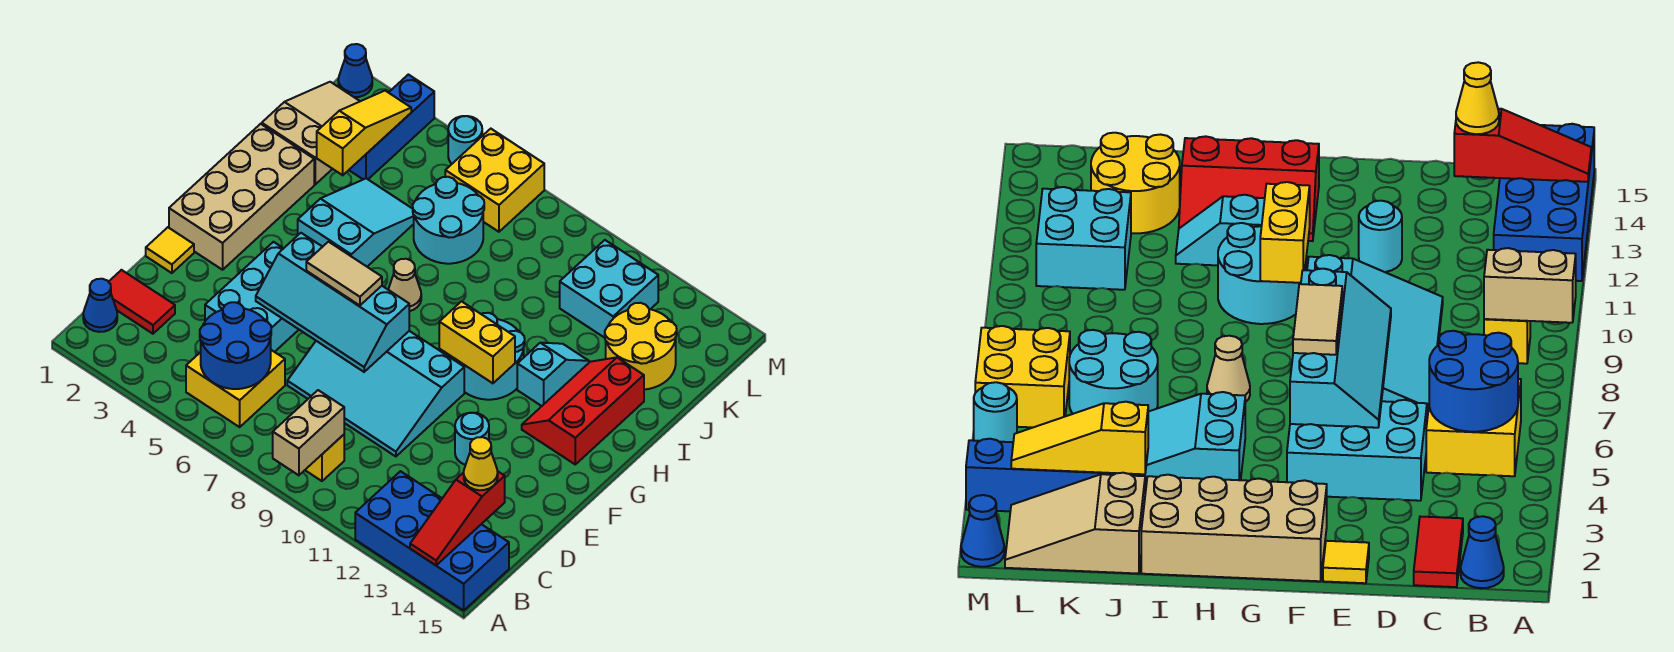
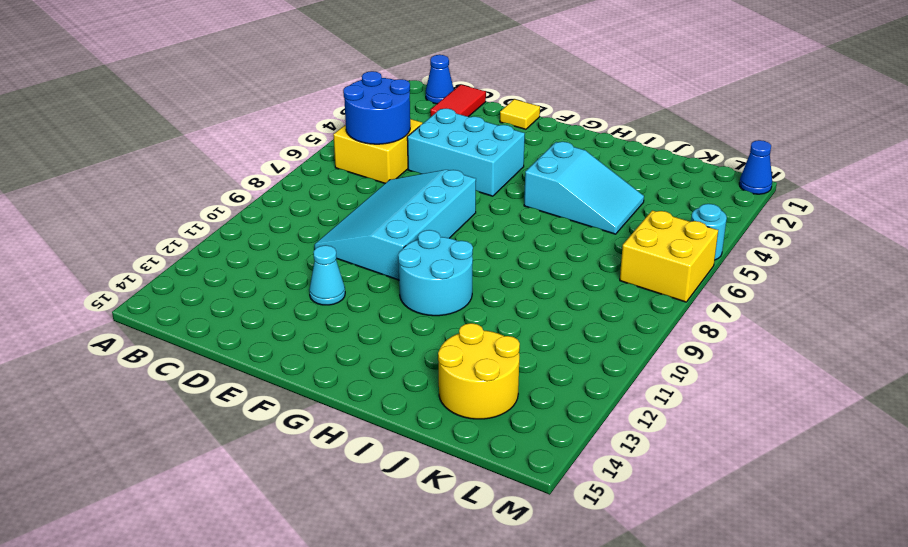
cyan cone E12 level 1 -> cyan round brick E12 level 1
none -> blue brick A12:B15 level 1
none -> yellow brick B9 level 1
none -> tan brick F1:I2 level 1
none -> red slope G13:I14 level 1 top 14

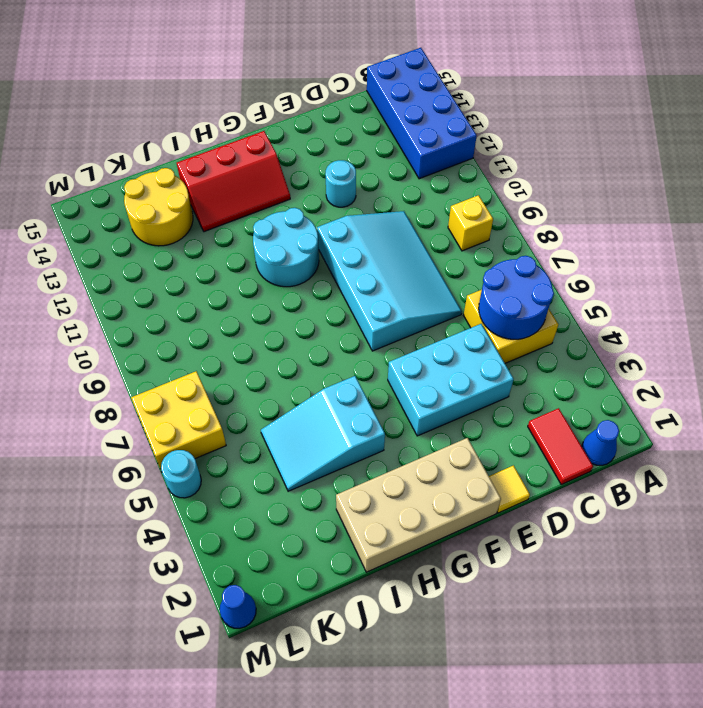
none -> tan cone H7 level 1
none -> cyan slope H12:I12 level 1 top H
none -> tan slope J1:L2 level 1 top J
none -> cyan round brick J6:K7 level 1

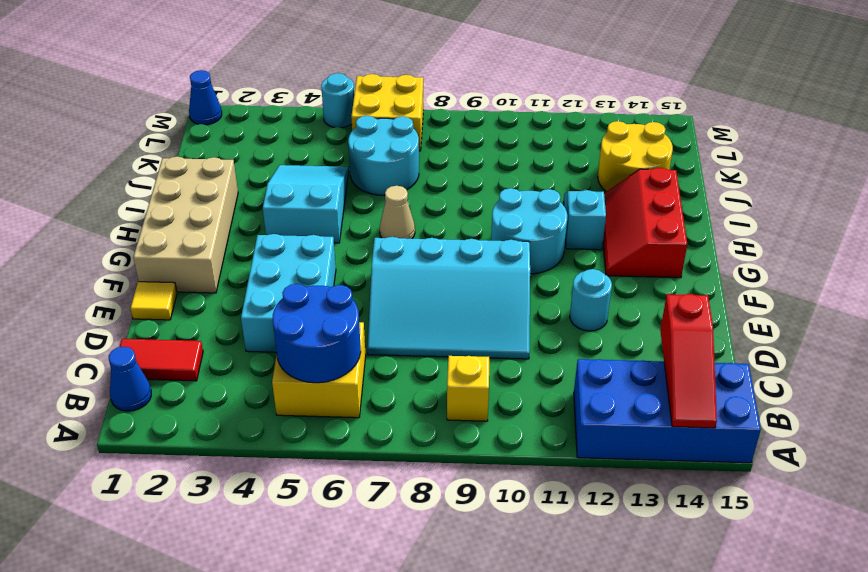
none -> tan slope J1:L2 level 1 top J
none -> blue brick K3:M3 level 1
none -> cyan brick K11:L12 level 1
none -> tan brick A9:B9 level 2

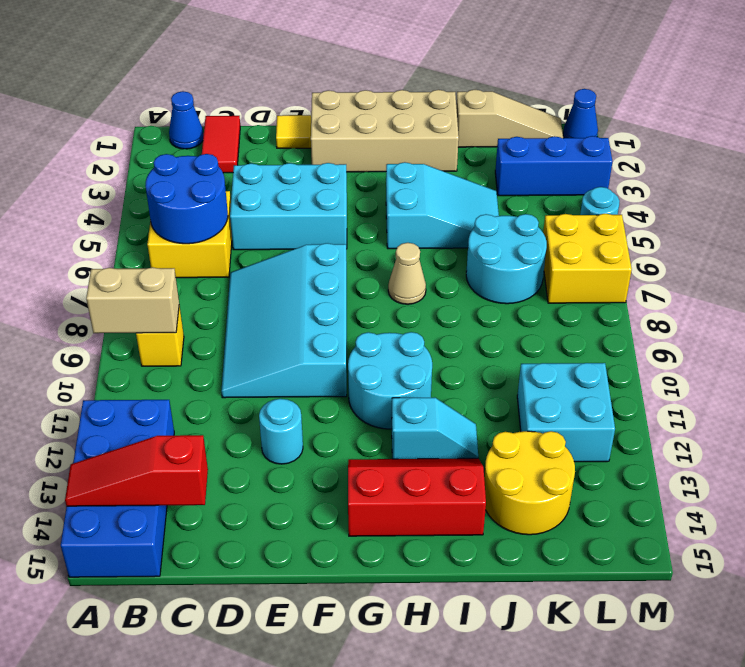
tan slope J1:L1 level 1 top J -> tan slope J1:L2 level 1 top J
none -> cyan slope E5:F8 level 2 top F
none -> yellow brick G10:G11 level 2
none -> yellow slope J3:L3 level 2 top J
none -> yellow cone C14 level 3

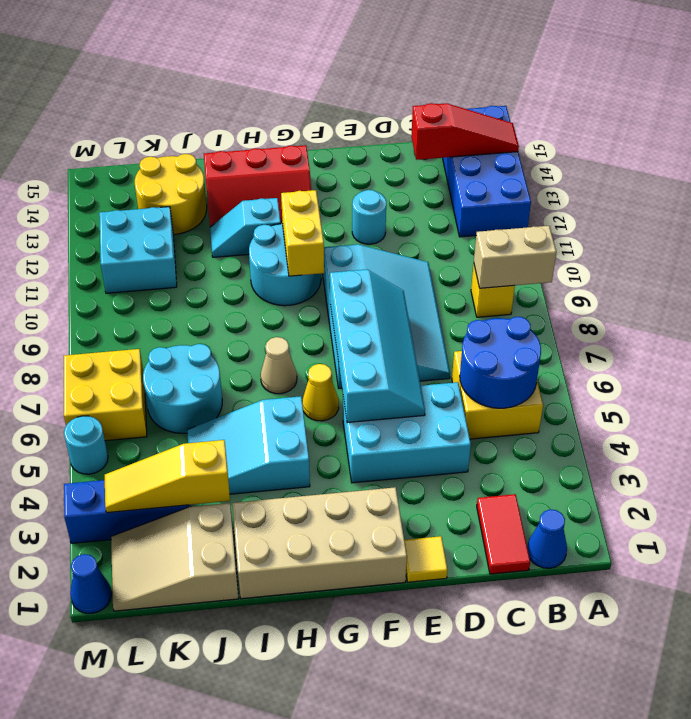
yellow cone G6 level 1 -> yellow cone C14 level 3
none -> tan tile F6:F7 level 3

